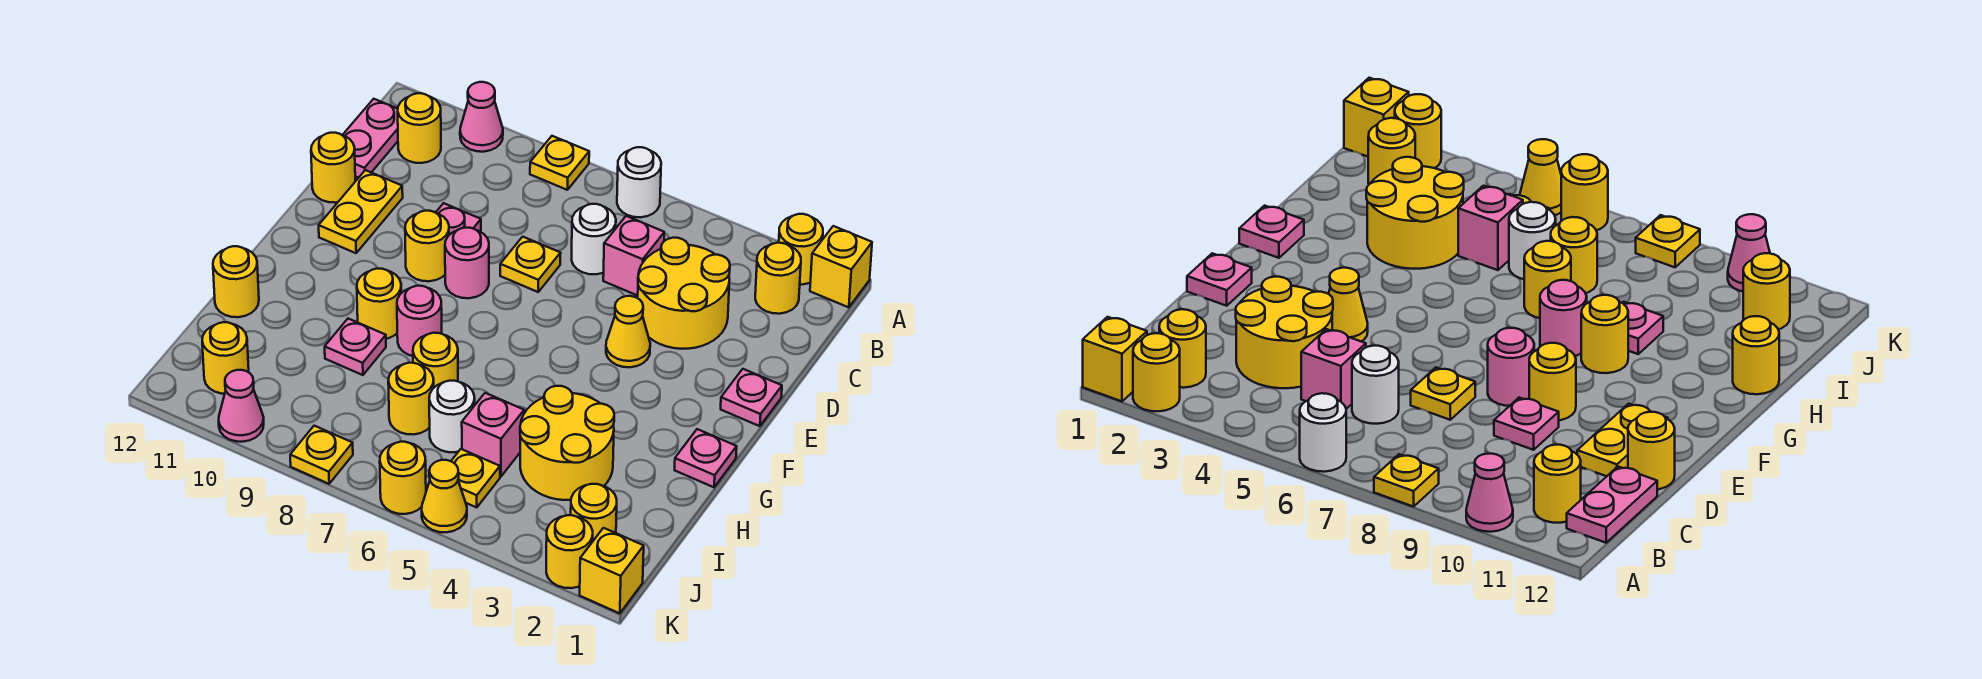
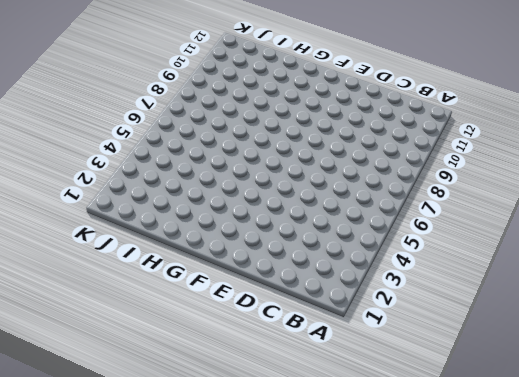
none -> yellow brick A1 level 1
none -> yellow round brick A2 level 1
none -> white round brick A6 level 1
none -> yellow plate A8 level 1

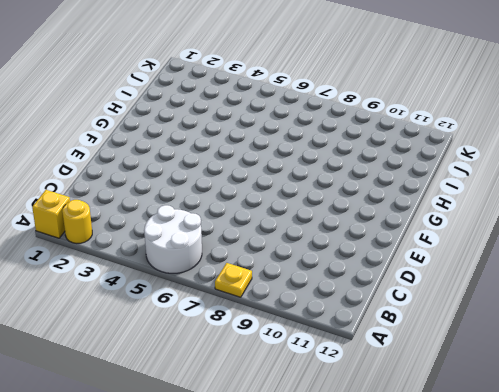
white round brick A5:B6 level 1 -> white round brick A6 level 1
none -> pink cone A10 level 1
none -> yellow round brick B2 level 1
none -> yellow round brick B11 level 1
none -> pink plate B12:C12 level 1

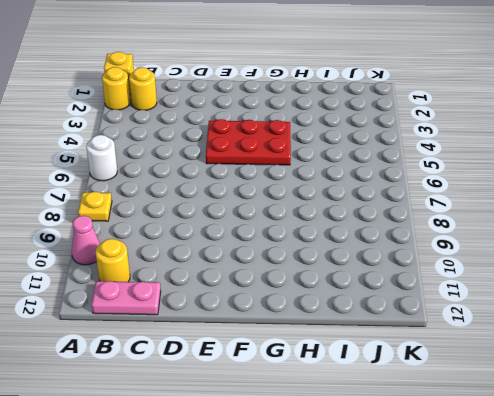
red plate E4:G5 level 1 -> yellow cone E4 level 1
none -> yellow round brick C3:D4 level 1
none -> pink brick C5 level 1
none -> white round brick C6 level 1
none -> yellow plate D7 level 1

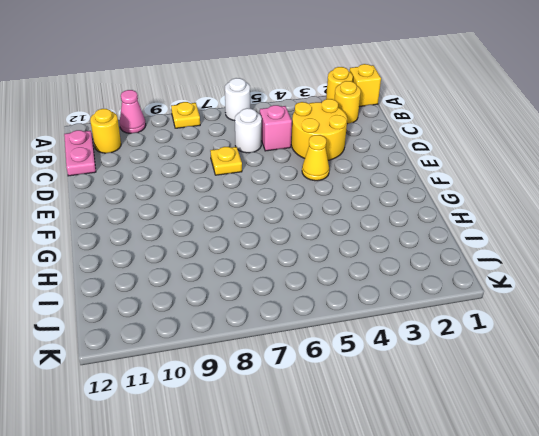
none -> pink plate D9 level 1
none -> yellow plate D11:E11 level 1
none -> yellow round brick D12 level 1
none -> pink plate E1 level 1

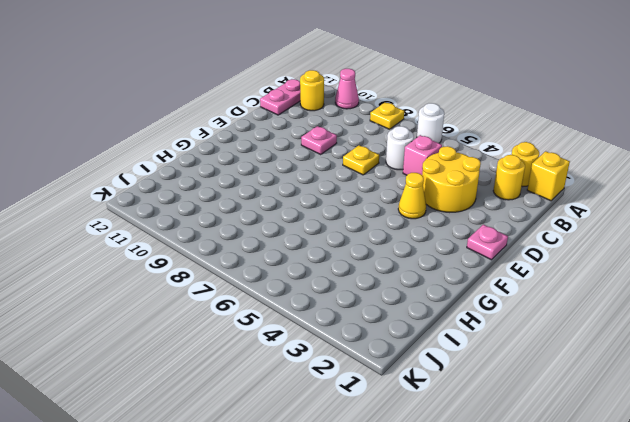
none -> yellow plate D11:E11 level 1
none -> yellow round brick D12 level 1
none -> pink round brick E8 level 1
none -> yellow round brick E9 level 1

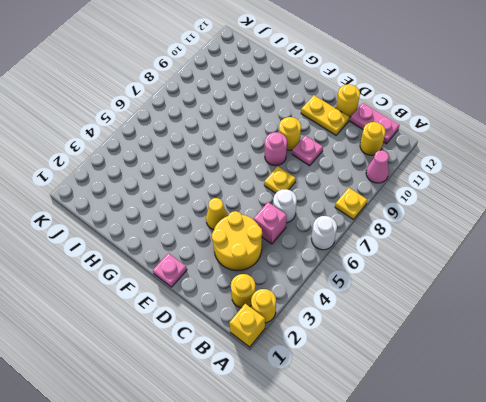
none -> pink plate G1 level 1
none -> pink round brick G8 level 1
none -> yellow round brick G9 level 1
none -> yellow round brick H3:I4 level 1

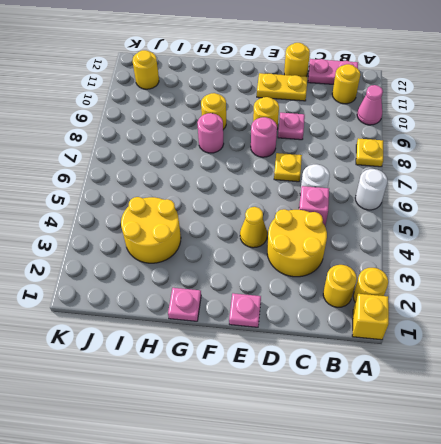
none -> yellow round brick H7 level 1
none -> pink plate H9 level 1
none -> yellow round brick H12 level 1
none -> pink brick I5 level 1

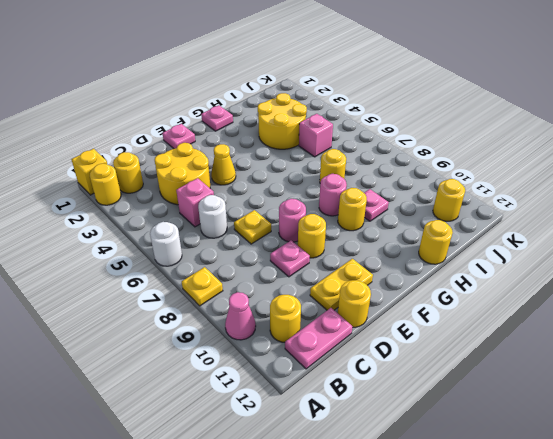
none -> white round brick I6 level 1
none -> yellow round brick I7 level 1
none -> yellow round brick J2 level 1
none -> yellow plate J5 level 1

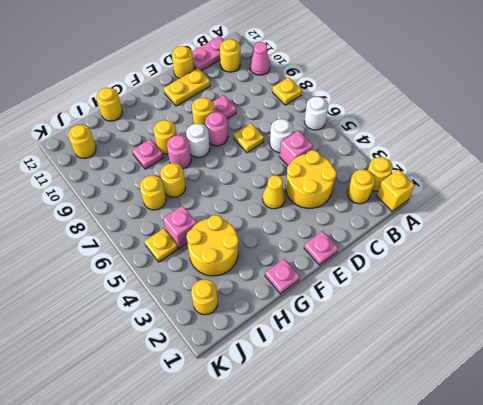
white round brick F8 level 1 -> white round brick I6 level 1
none -> yellow brick K1 level 1
none -> yellow round brick K2 level 1
none -> yellow cone K5 level 1
none -> yellow round brick K6 level 1

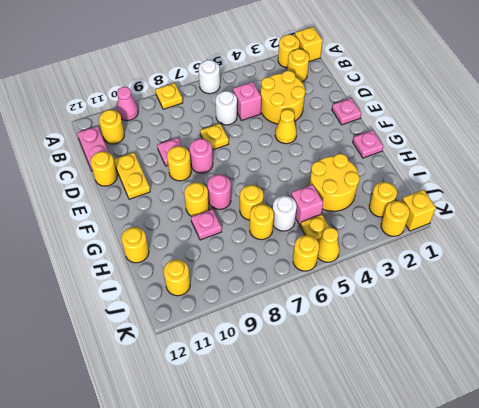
none -> yellow plate K8 level 1
none -> pink cone K10 level 1

